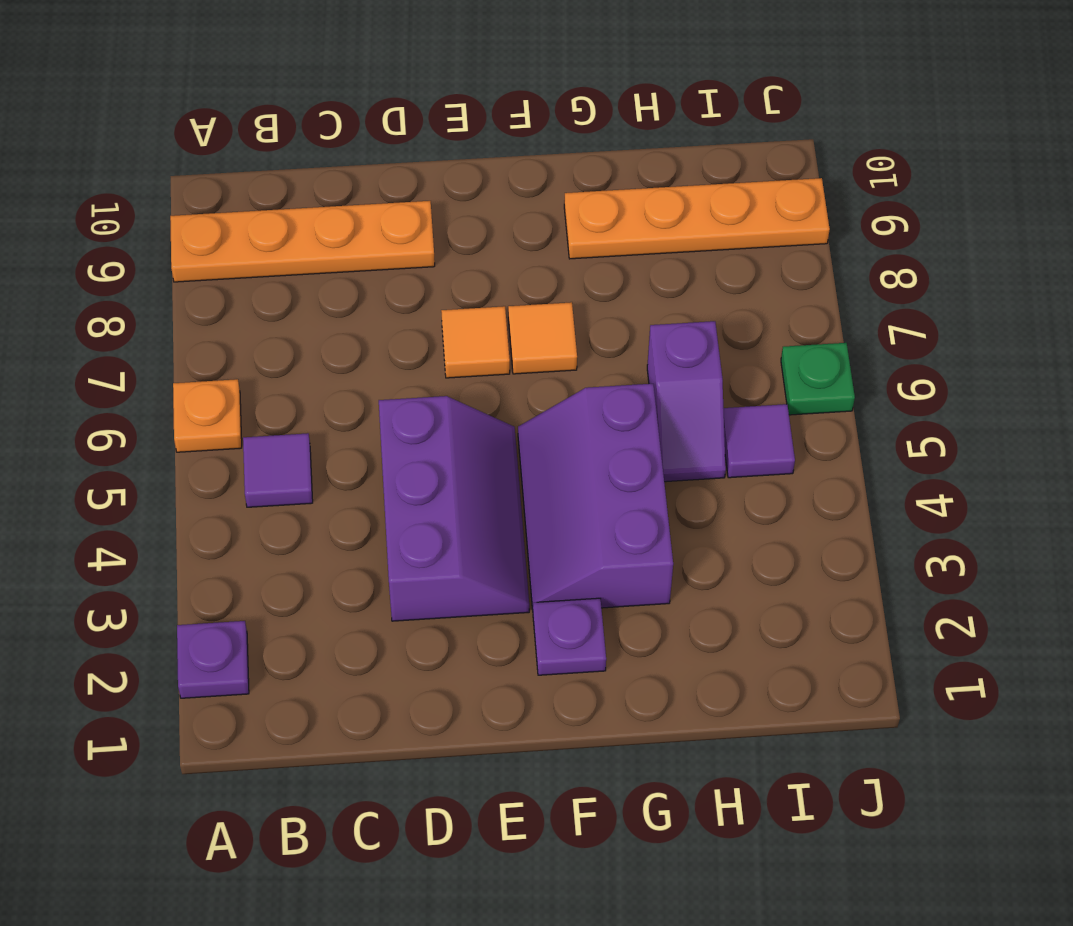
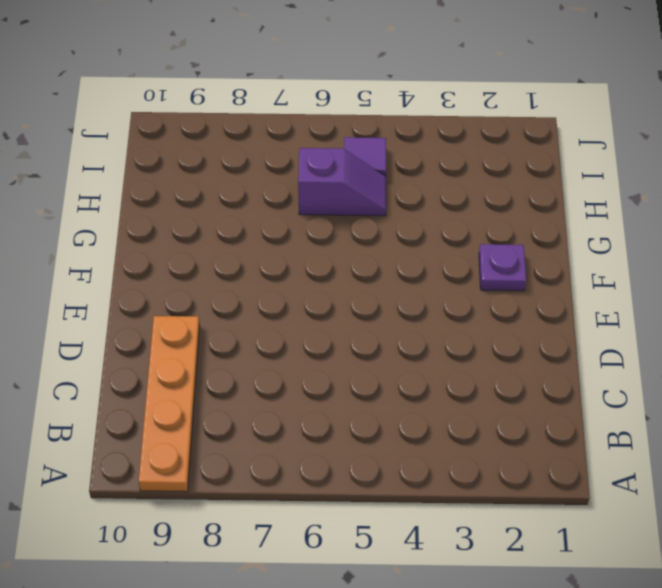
none -> purple plate A2 level 1
none -> orange plate A6 level 1
none -> purple tile B5 level 1

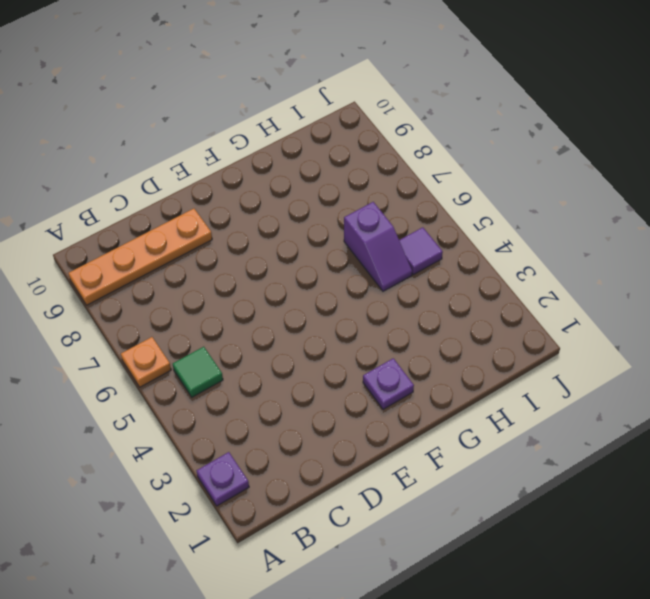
green tile B5 level 1 -> purple tile B5 level 1
none -> purple slope D3:E5 level 1 top D
none -> orange tile E7 level 1
none -> purple slope F3:G5 level 1 top G

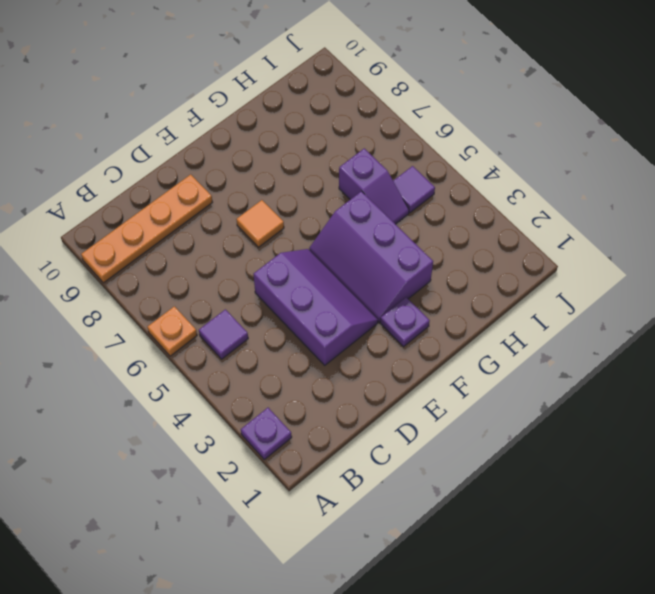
none -> orange tile F7 level 1
none -> orange plate G9:J9 level 1
none -> green plate J6 level 1

